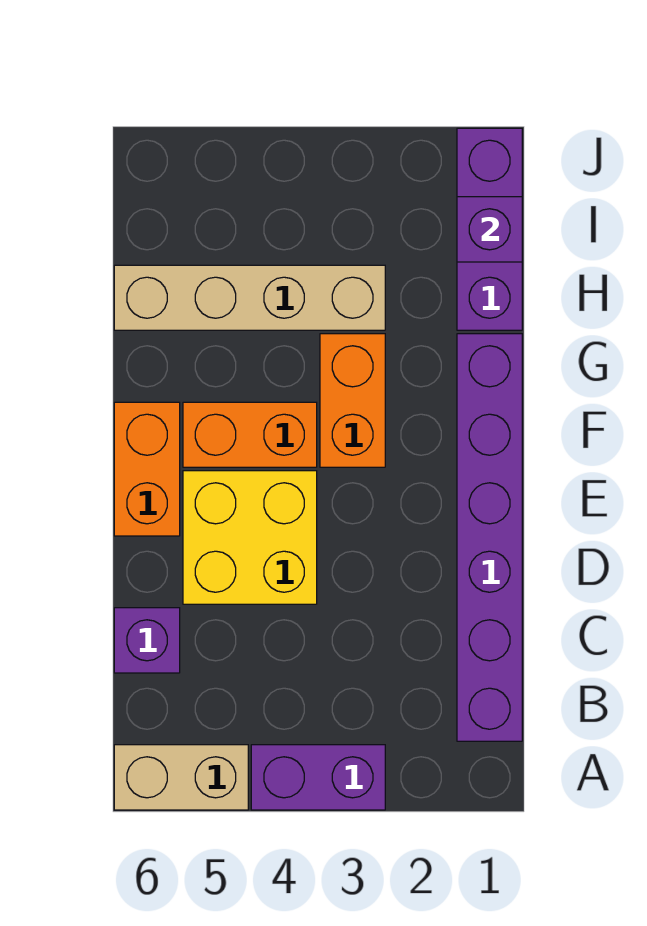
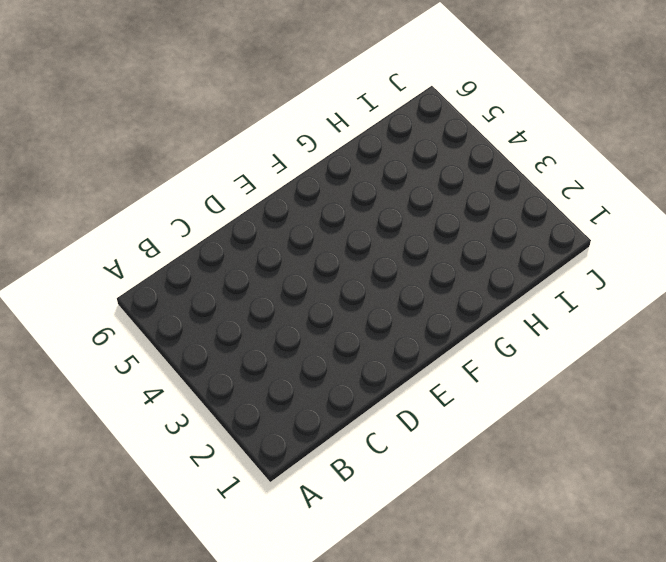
none -> purple brick A3:A4 level 1
none -> tan brick A5:A6 level 1

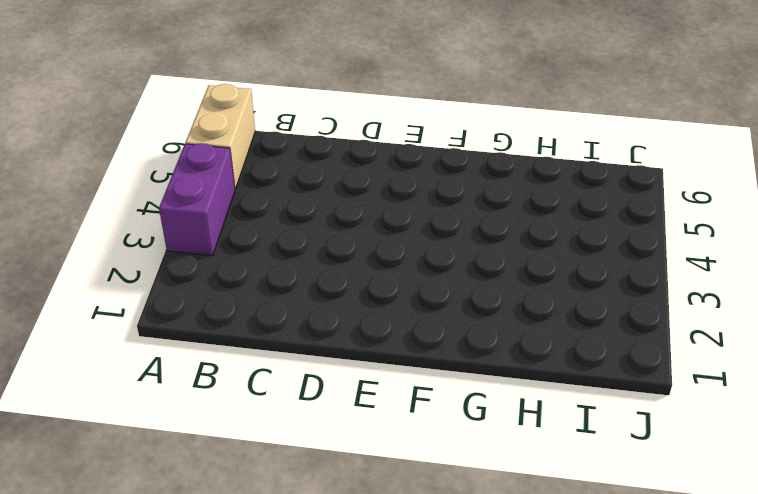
none -> purple brick B1:G1 level 1
none -> purple brick C6 level 1

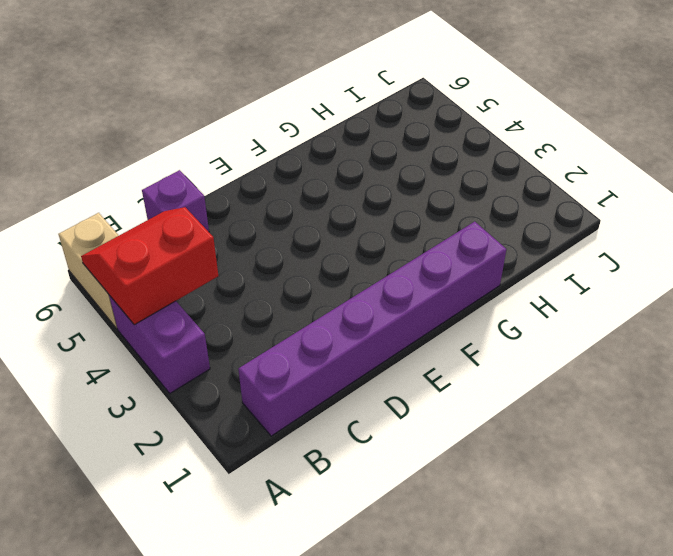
red slope A4:B5 level 2 top 4 -> none
none -> yellow brick D4:E5 level 1
none -> orange brick E6:F6 level 1

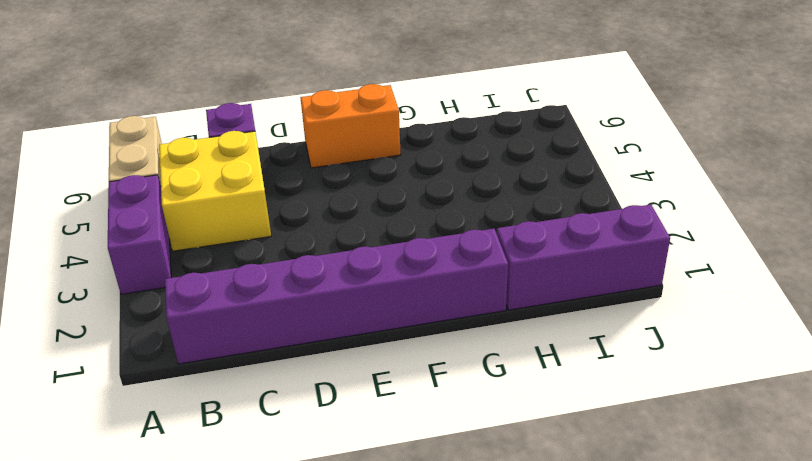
yellow brick B4:C5 level 1 -> yellow brick D4:E5 level 1
none -> orange brick F3:G3 level 1
none -> orange brick F4:F5 level 1

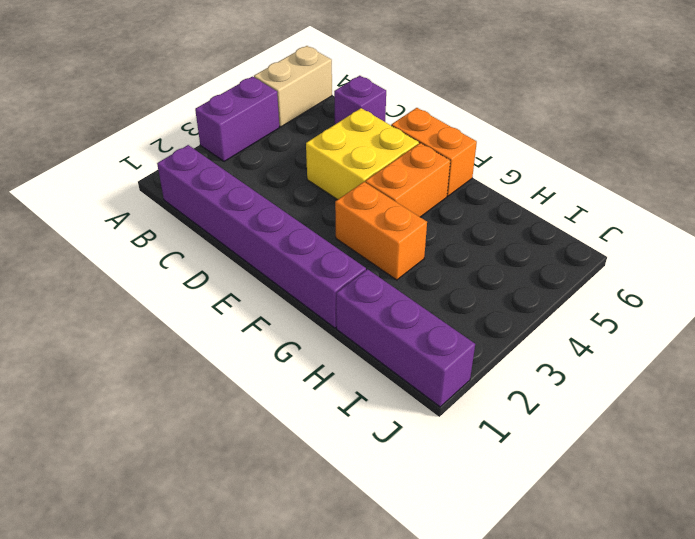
none -> tan brick H3:H6 level 1
none -> purple brick I1 level 2

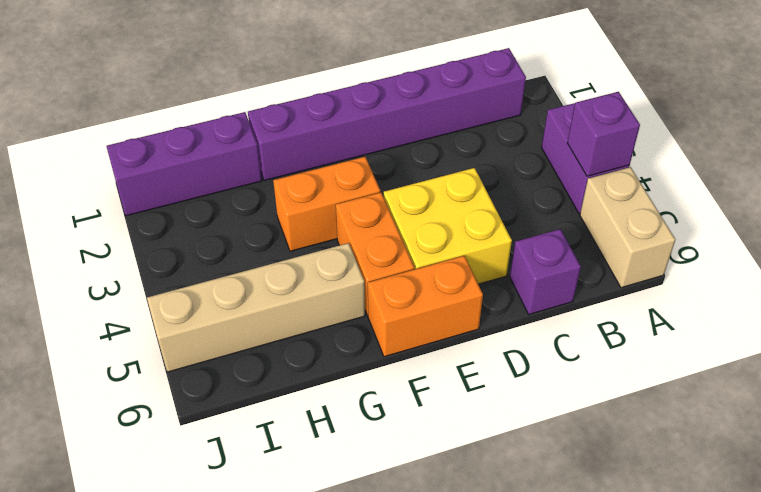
purple brick A4 level 2 -> purple brick I1 level 2
tan brick G5:J5 level 1 -> tan brick H3:H6 level 1

